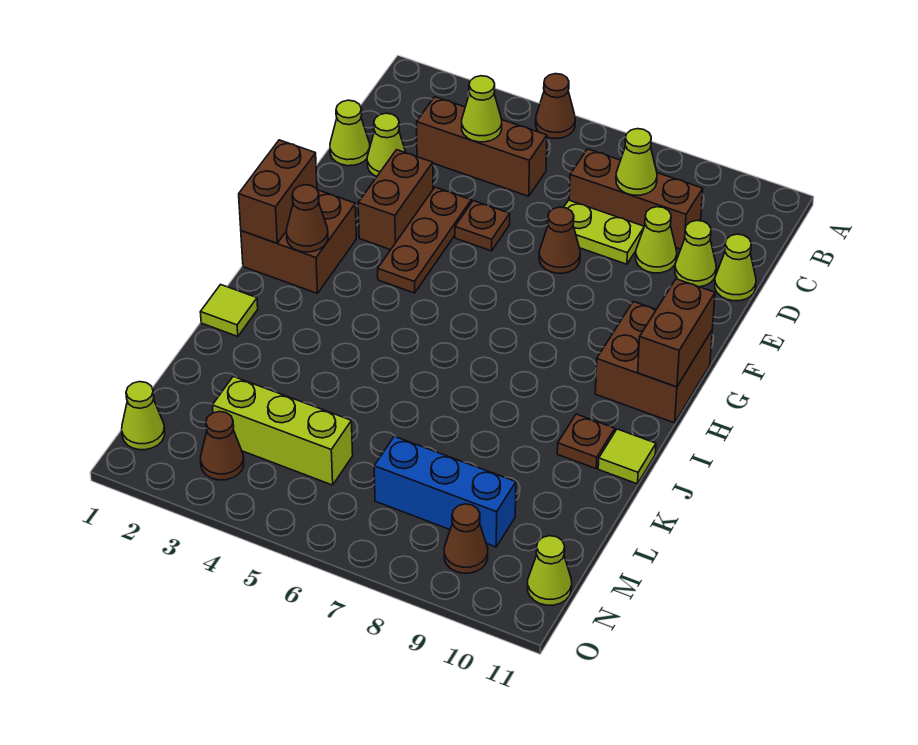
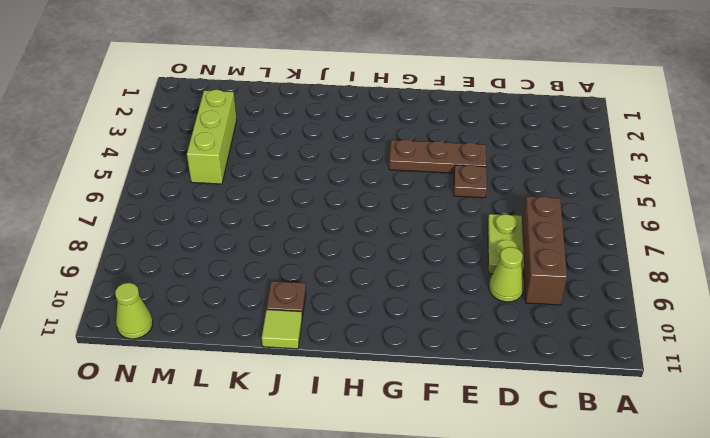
none -> brown cone A5 level 1
none -> brown brick C3:C5 level 1
none -> lime cone D1 level 1

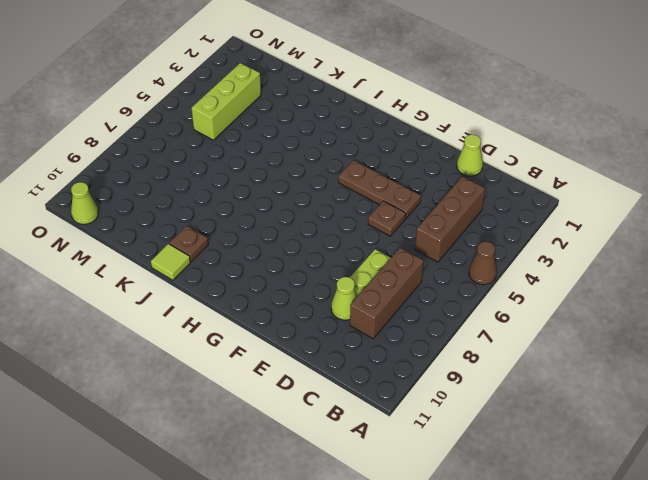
none -> lime cone D2 level 1
none -> lime cone D10 level 1
none -> lime cone D11 level 1

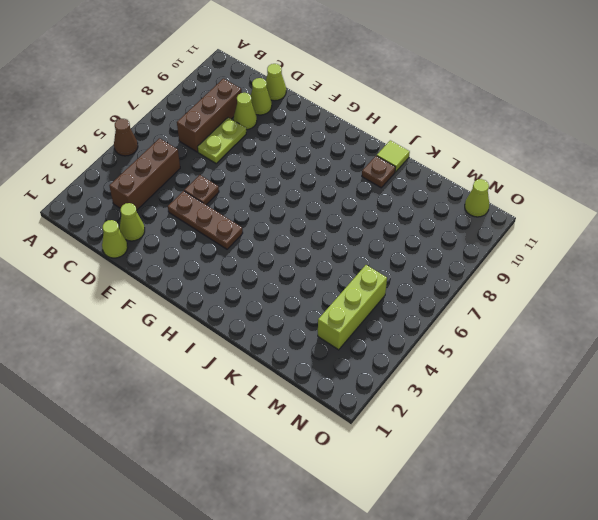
none -> brown brick E3:F3 level 1
none -> brown cone E7 level 1
none -> brown brick G1:H2 level 1

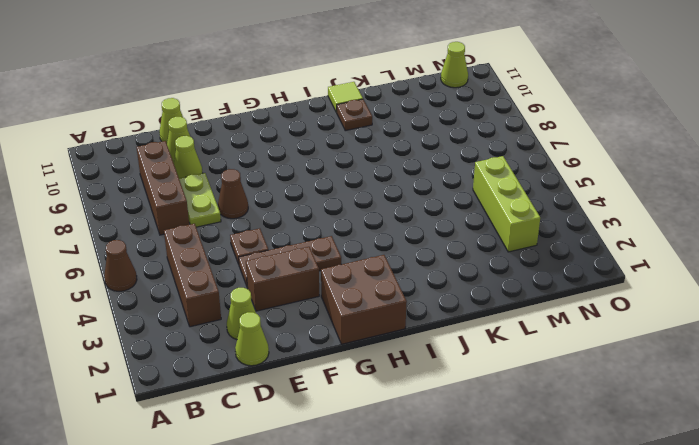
none -> brown brick G10:H11 level 1
none -> lime tile J1 level 1
none -> blue brick M7:M9 level 1

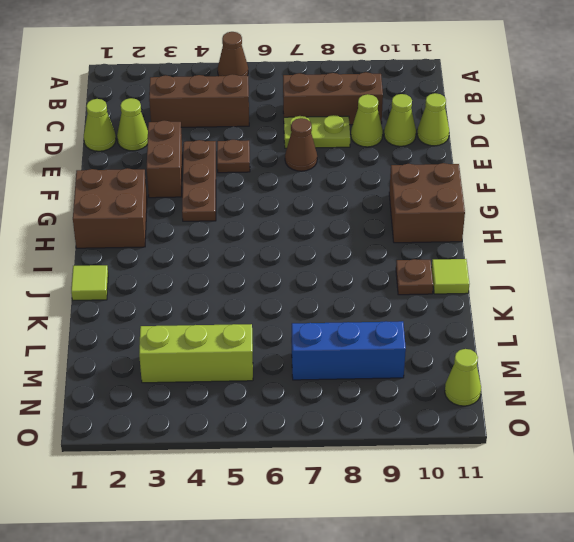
none -> lime cone N1 level 1
none -> brown cone N3 level 1
none -> brown cone N9 level 1

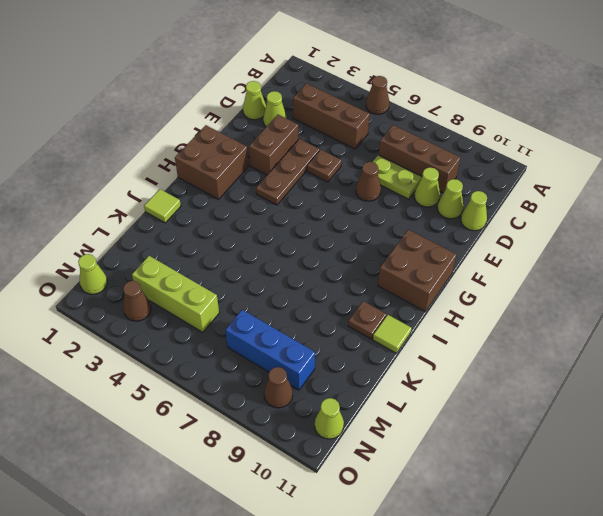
none -> lime cone C4 level 2
none -> lime cone C8 level 2
none -> brown brick G1:H1 level 2

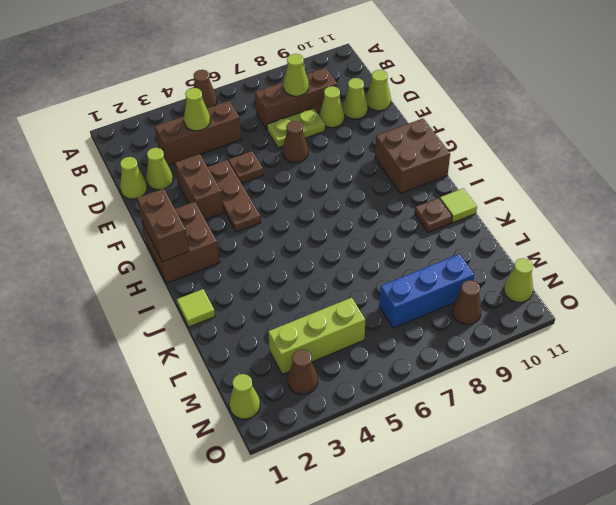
none -> brown brick G11:H11 level 2
none -> brown cone H2 level 2

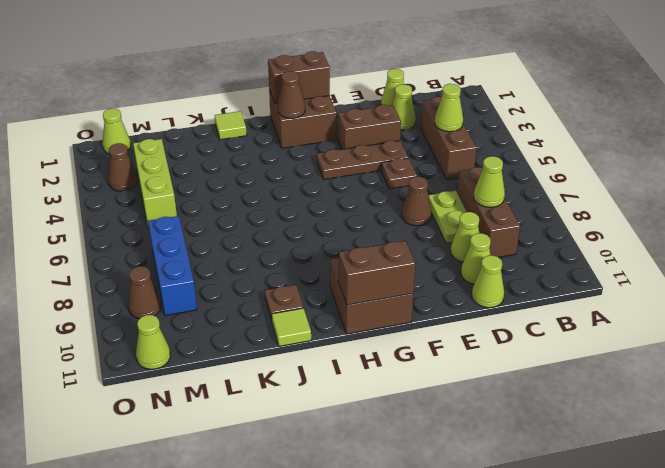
none -> brown cone A5 level 1

